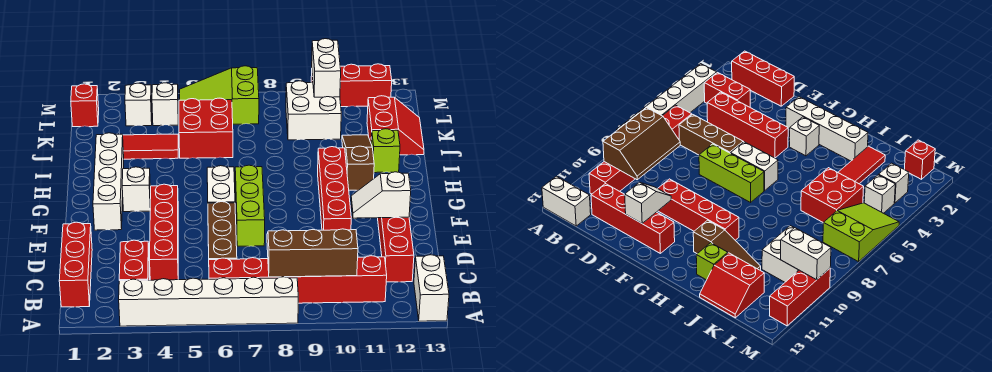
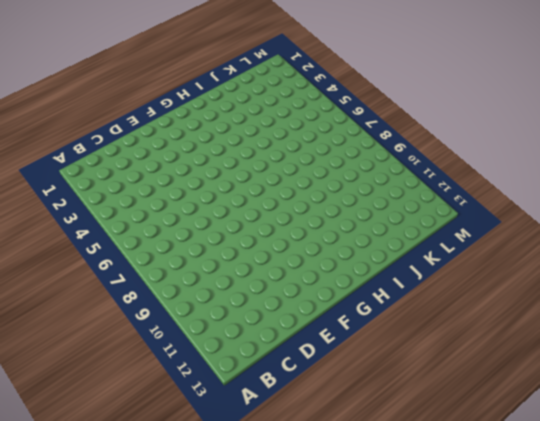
none -> white brick A3:A8 level 1
none -> white brick A13:B13 level 1
none -> red brick B1:D1 level 1

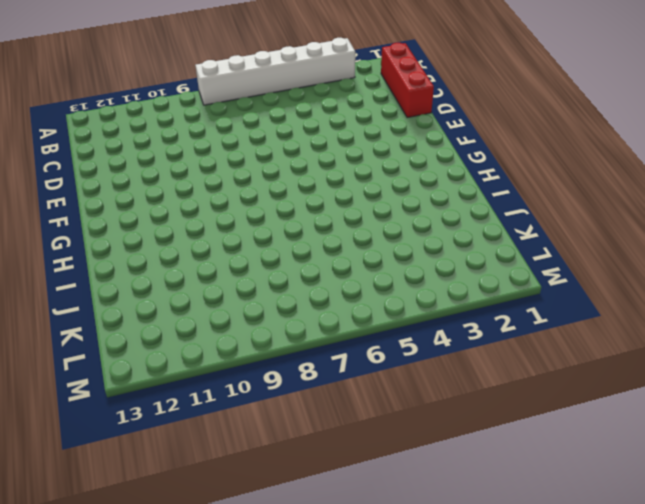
none -> white brick A13:B13 level 1
none -> red brick B3:C3 level 1
none -> red brick B6:B11 level 1

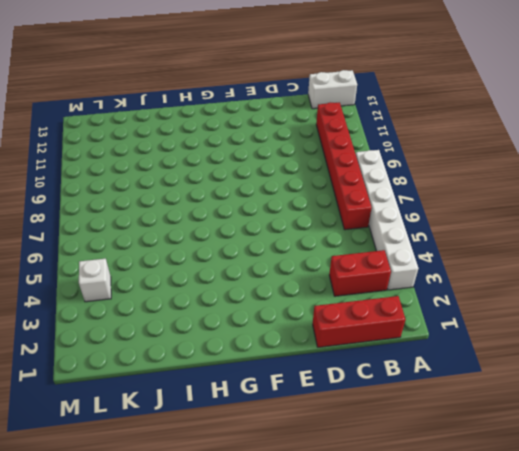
none -> red brick C4:F4 level 1
none -> brown brick C6:E6 level 1
none -> red brick C12:F12 level 1

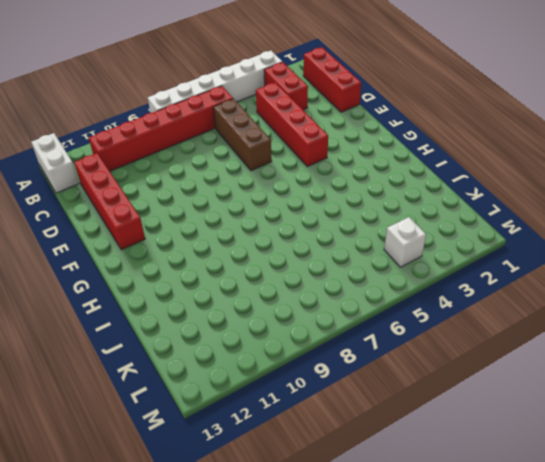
none -> lime brick E7:G7 level 1
none -> red brick E10:H10 level 1
none -> white brick F2:I2 level 1

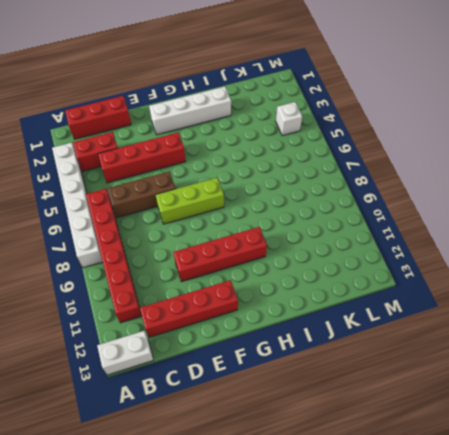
none -> white brick F6:G6 level 1
none -> white brick G3 level 1
none -> brown slope H11:J11 level 1 top H

